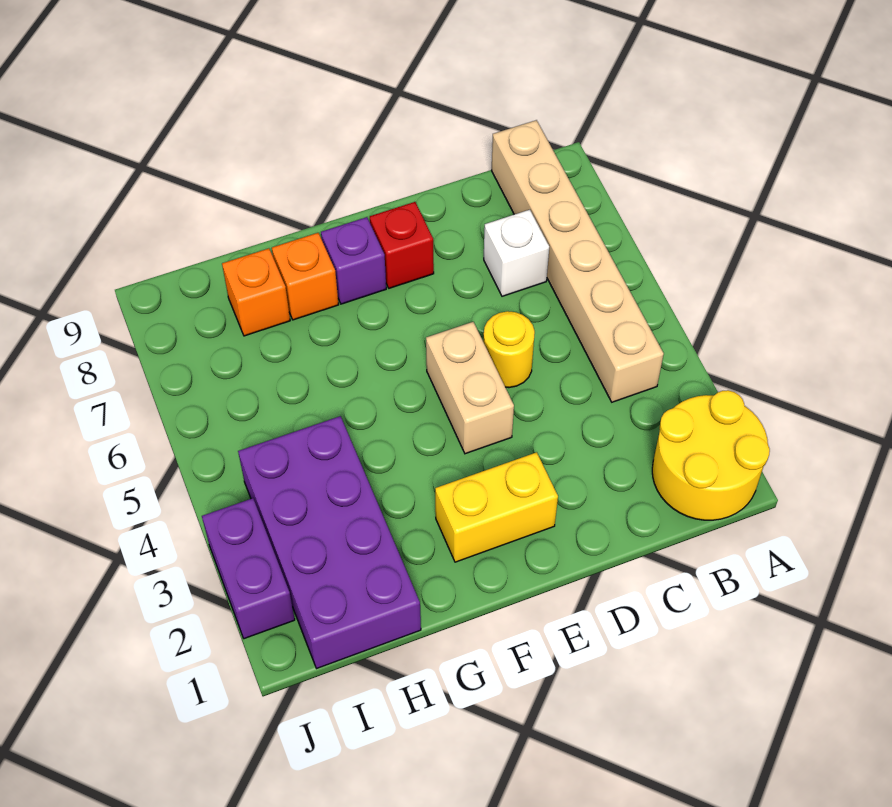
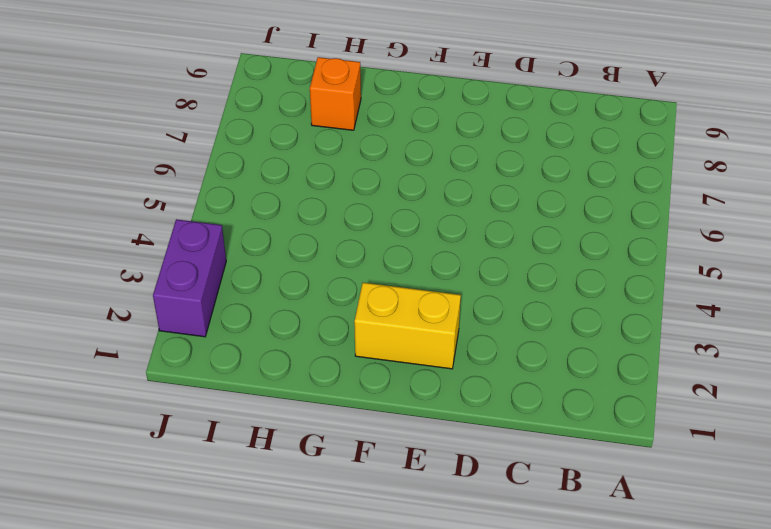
none -> yellow round brick A1:B2 level 1
none -> tan brick B4:B9 level 1
none -> white brick C7 level 1

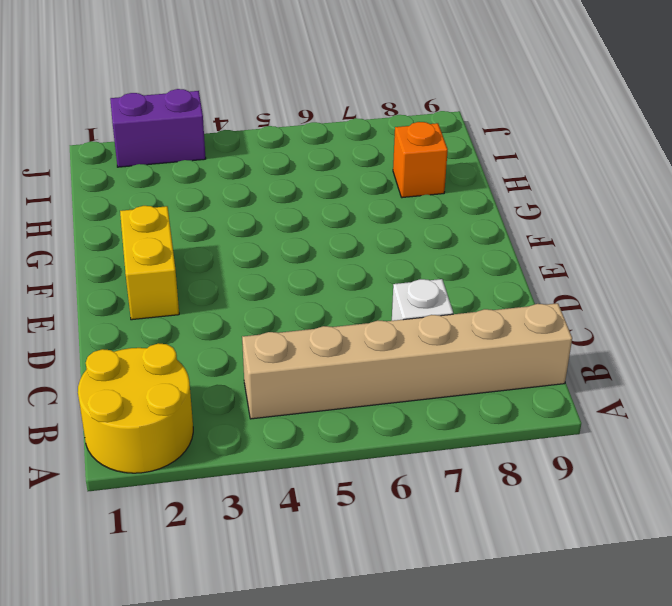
none -> yellow round brick D5 level 1
none -> tan brick E4:E5 level 1
none -> red brick E8 level 1

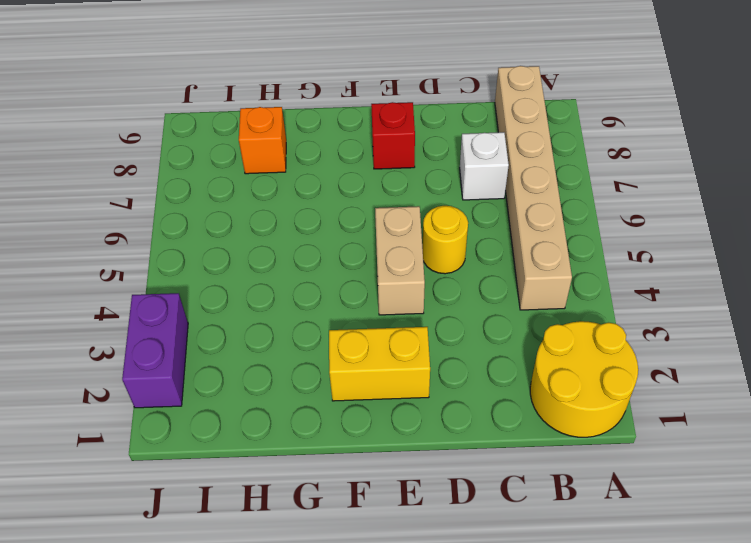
none -> purple brick F8 level 1
none -> orange brick G8 level 1
none -> purple brick H1:I4 level 1

